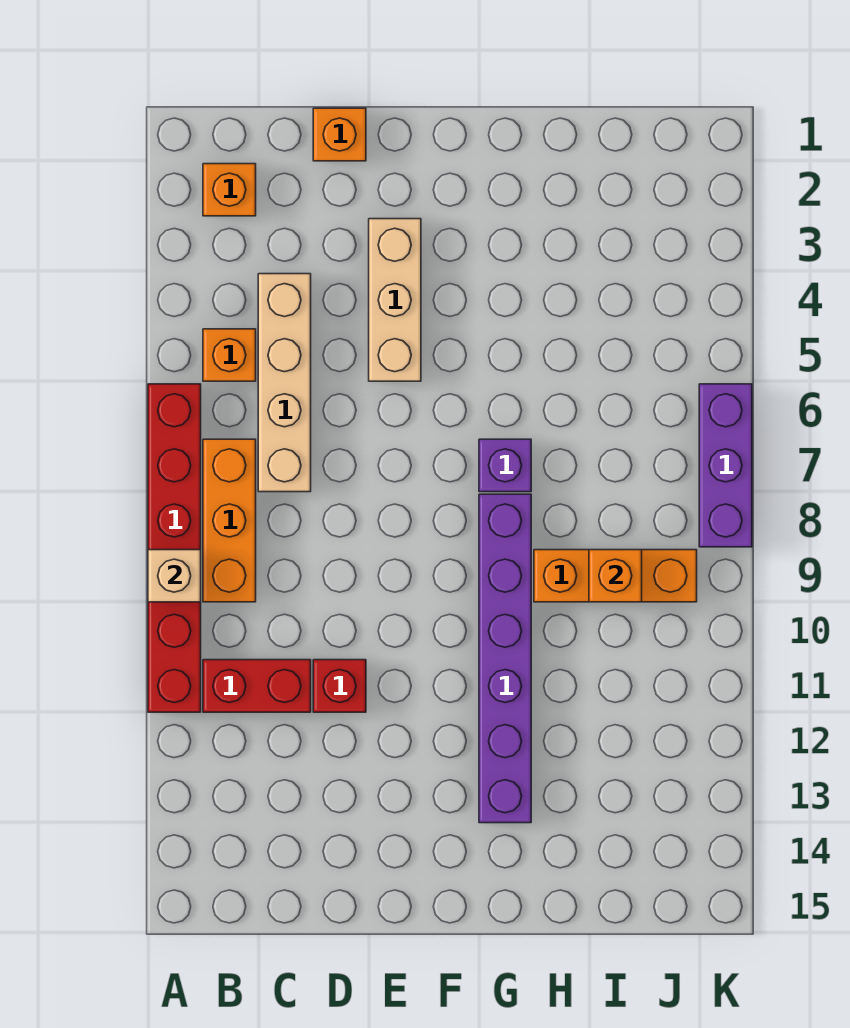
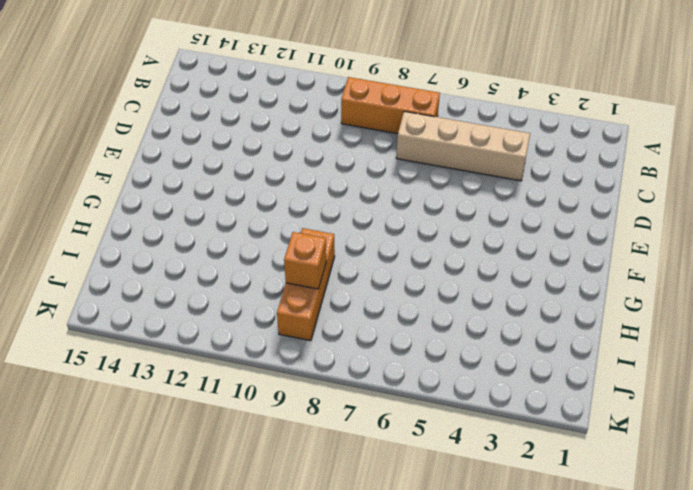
none -> red brick A6:A11 level 1
none -> orange brick B2 level 1
none -> orange brick B5 level 1

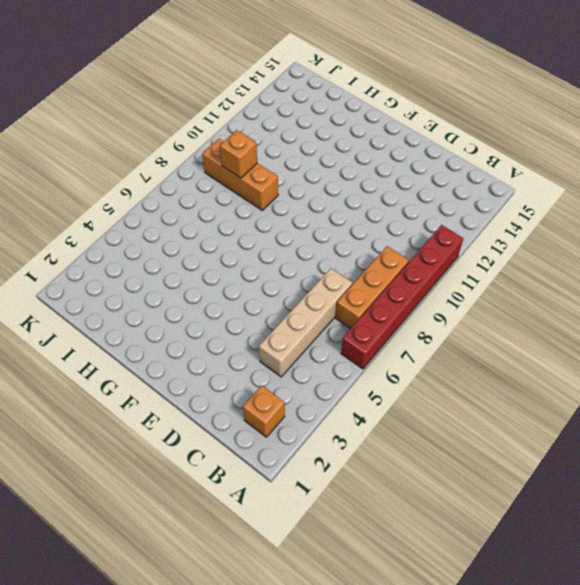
none -> orange brick B5 level 1
none -> red brick B11:C11 level 1
none -> orange brick D1 level 1

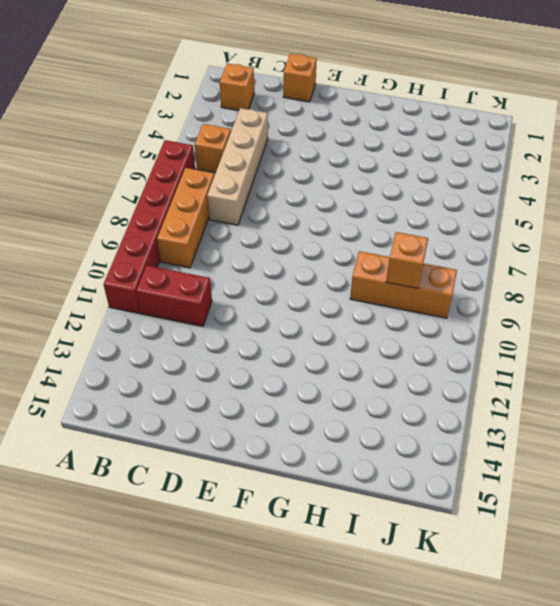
none -> red brick D11 level 1
none -> tan brick E3:E5 level 1
none -> purple brick G7 level 1

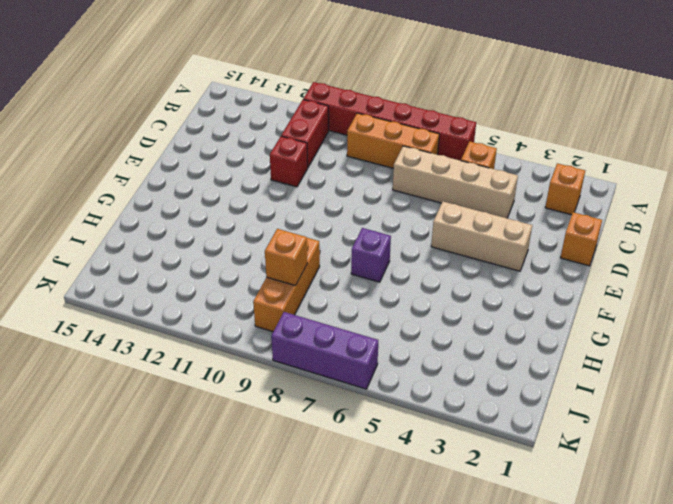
none -> purple brick G8:G13 level 1
none -> tan brick A9 level 2

